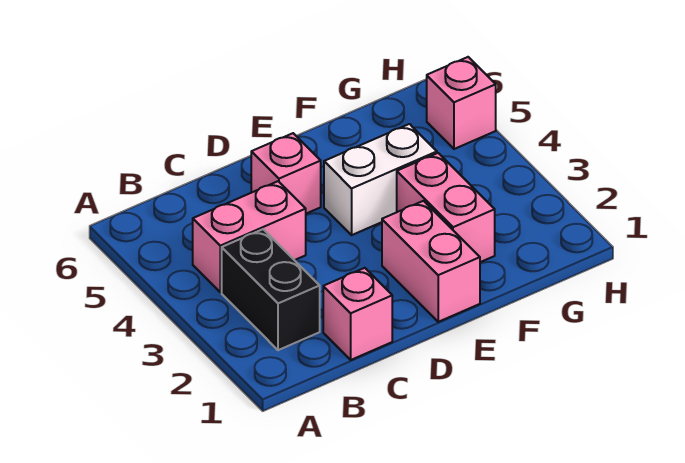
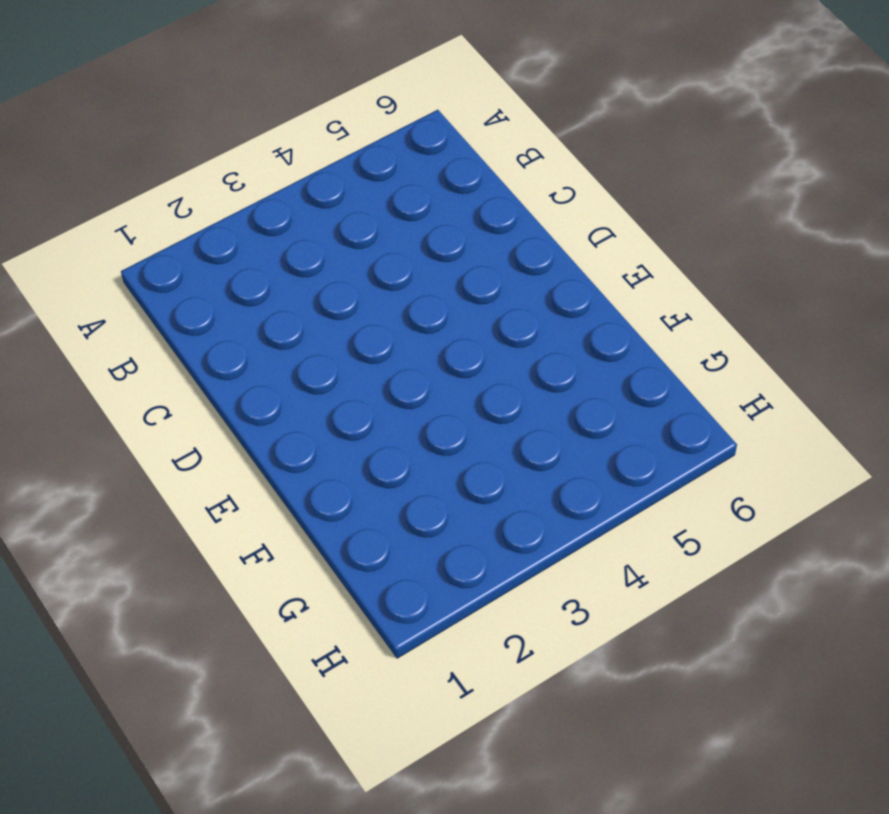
none -> black brick B2:B3 level 1
none -> pink brick B4:C4 level 1

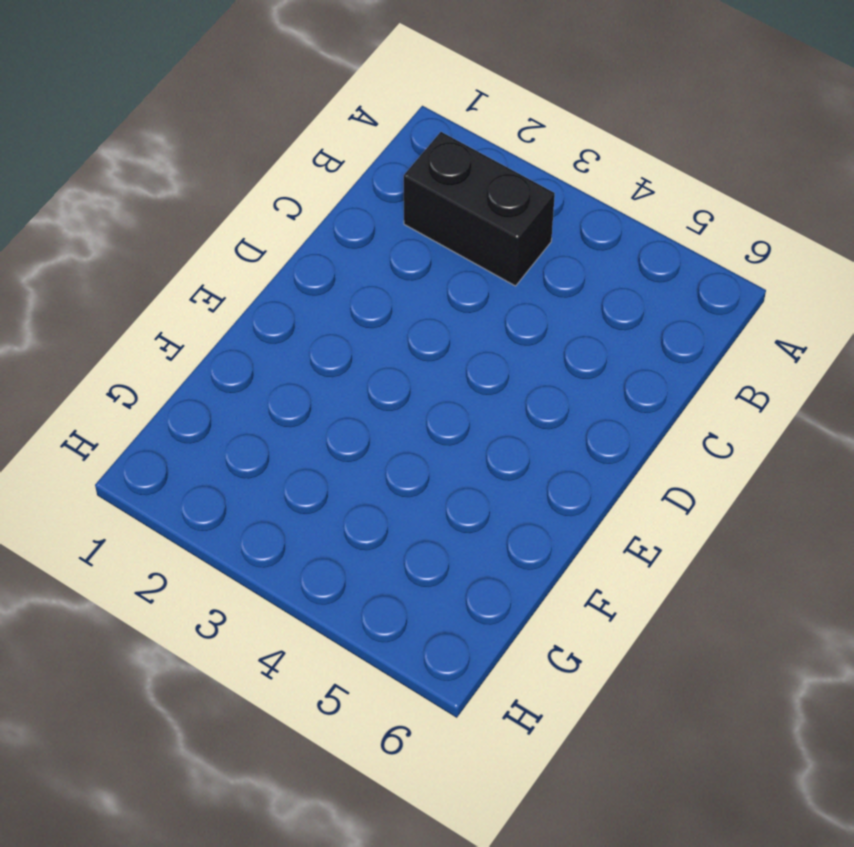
none -> pink brick B4:C4 level 1
none -> pink brick C1 level 1

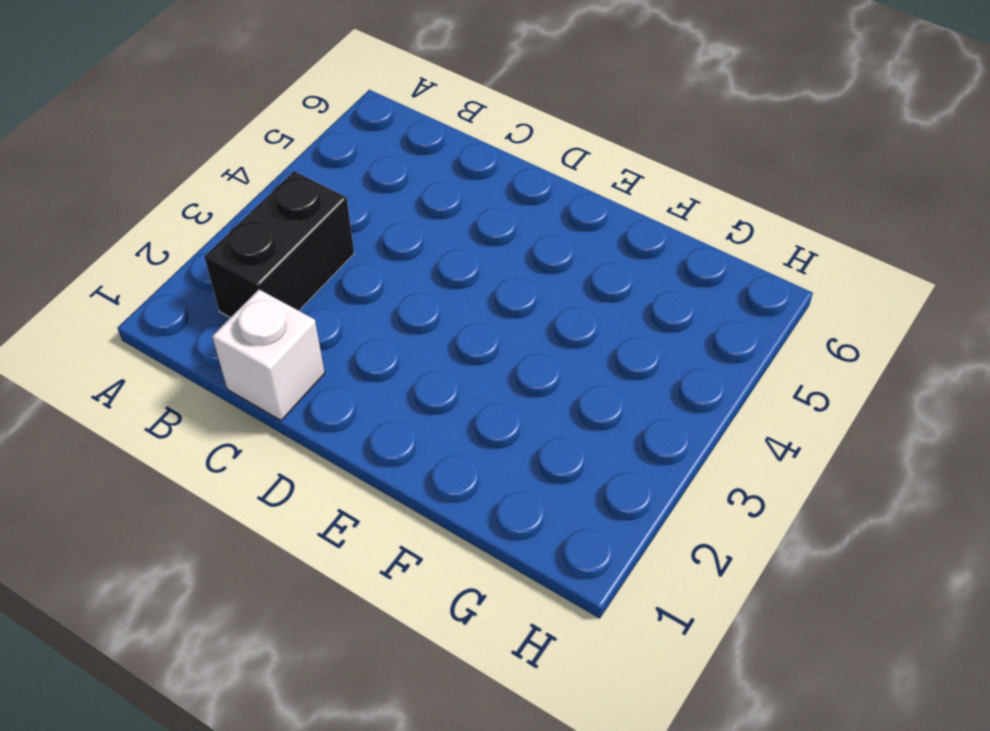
white brick C1 level 1 -> pink brick C1 level 1
none -> pink brick B4:C4 level 1
none -> pink brick D5 level 1

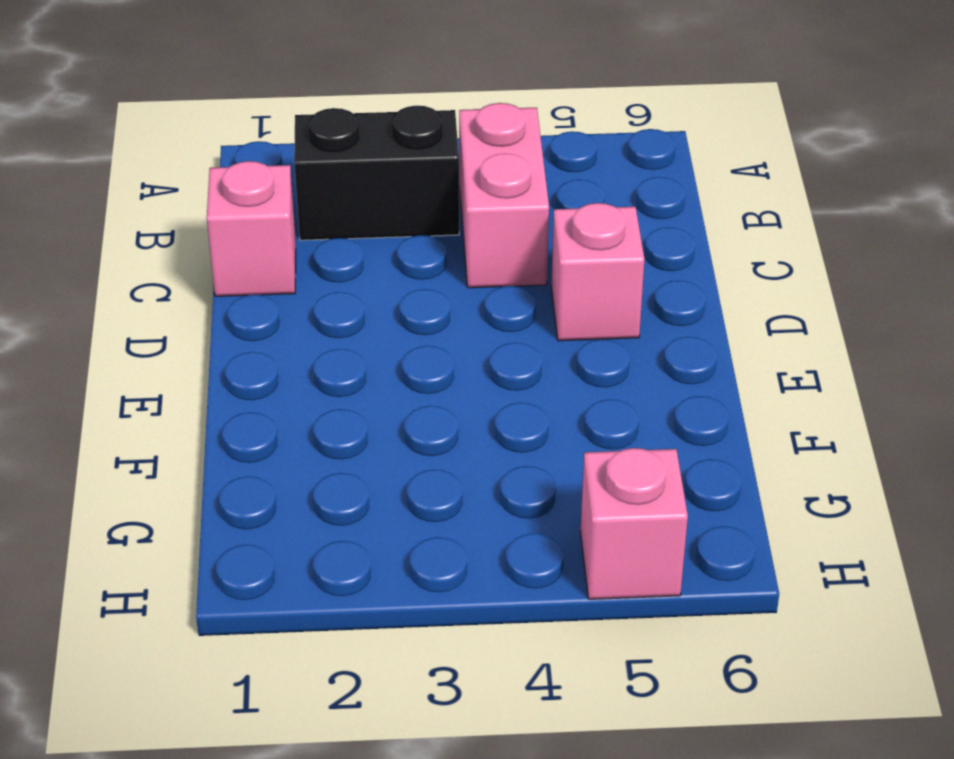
none -> pink brick E1:E2 level 1
none -> white brick E4:F4 level 1

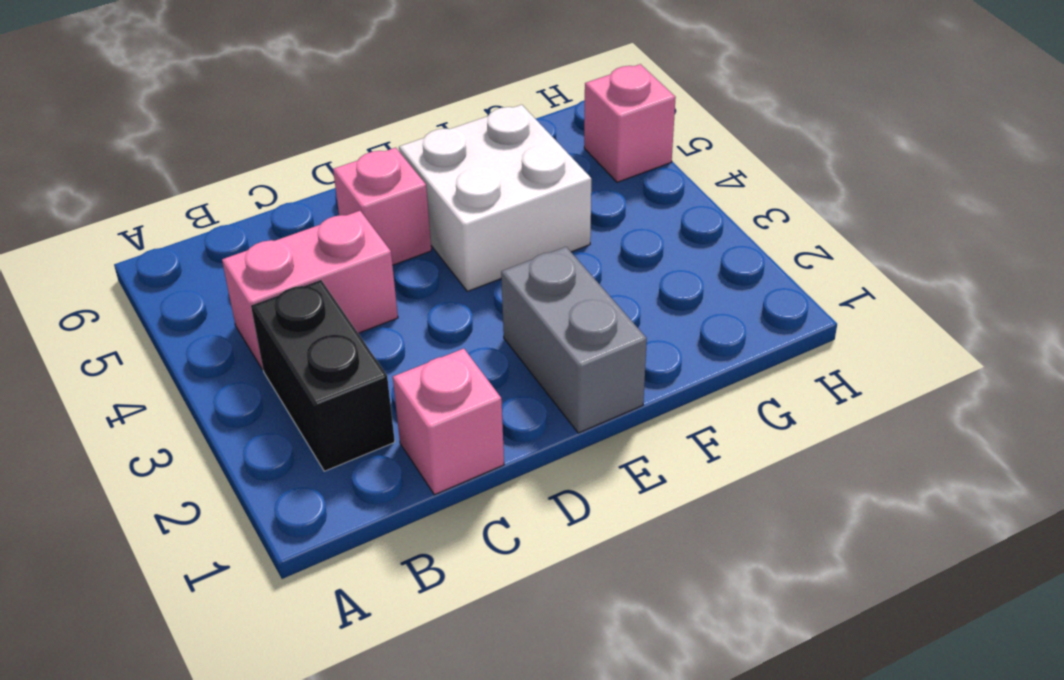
grey brick E1:E2 level 1 -> pink brick E1:E2 level 1
white brick E4:F5 level 1 -> white brick E4:F4 level 1
none -> pink brick F2:F3 level 1

